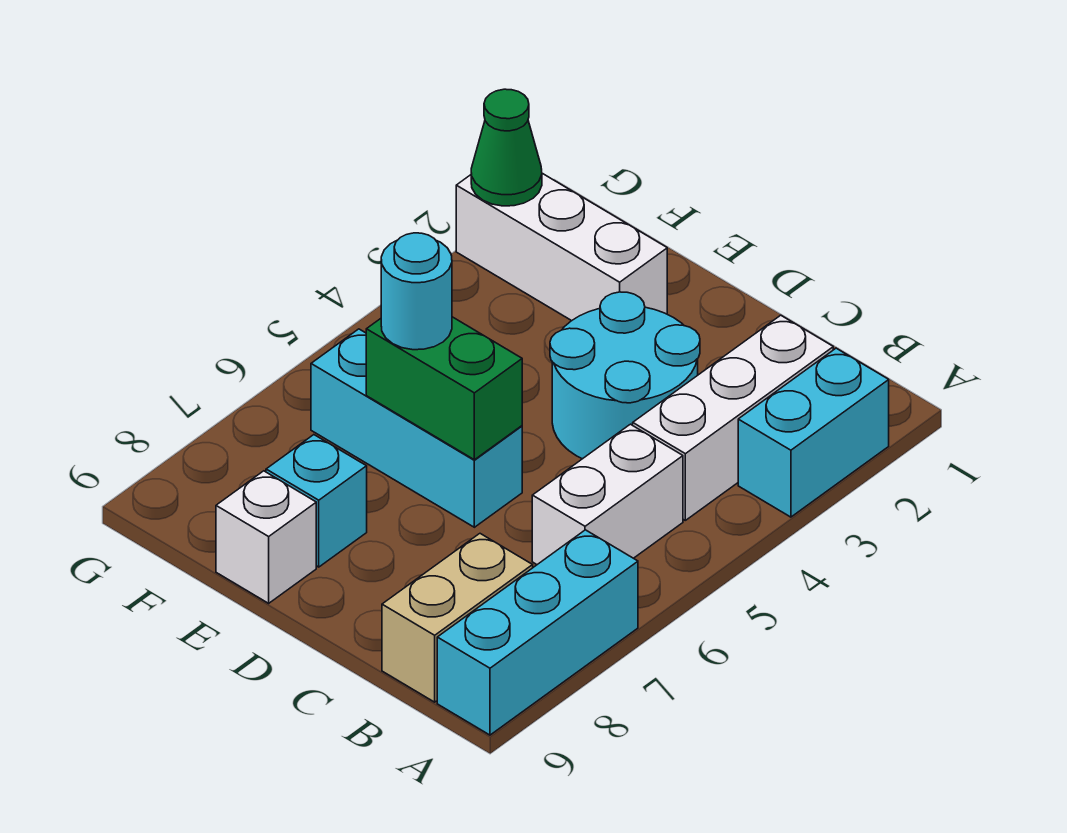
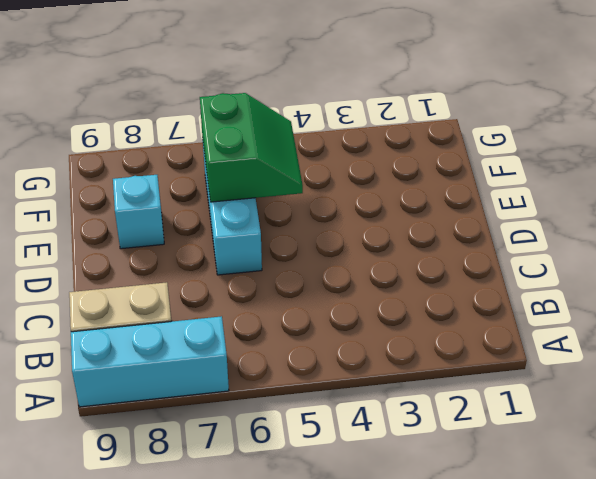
green slope E5:F6 level 2 top 6 -> green brick D6:E6 level 2
none -> cyan brick A2:A3 level 1
none -> white brick B2:B4 level 1
none -> white brick B5:B6 level 1

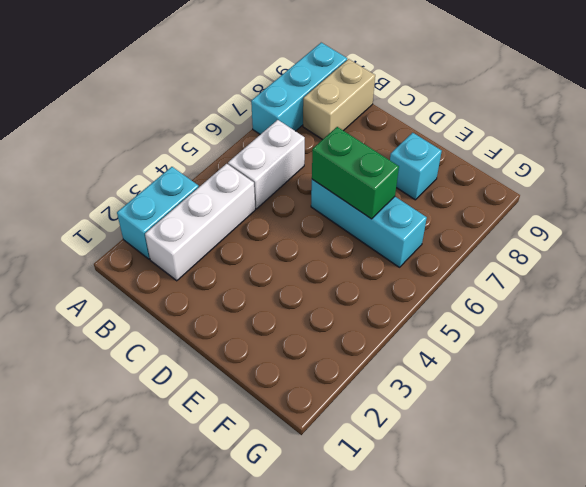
none -> cyan round brick C3:D4 level 1
none -> white brick E2:G2 level 1
none -> white brick E9 level 1

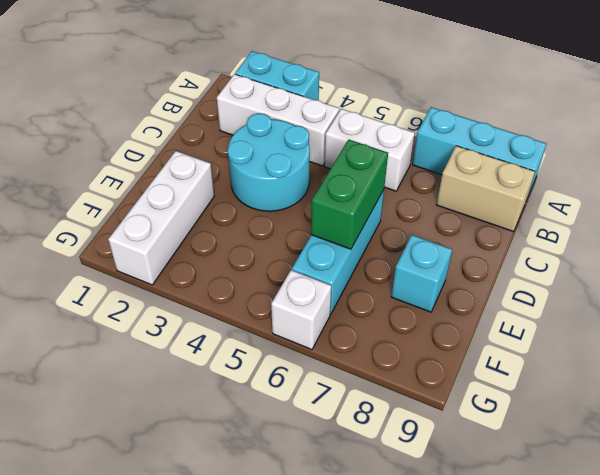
white brick G6 level 1 -> white brick E9 level 1
none -> green cone G2 level 2
none -> cyan round brick E6 level 3

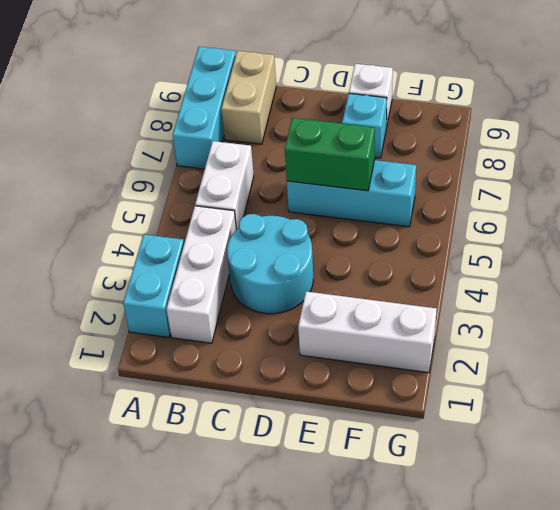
none -> green cone G2 level 2
none -> cyan round brick E6 level 3

